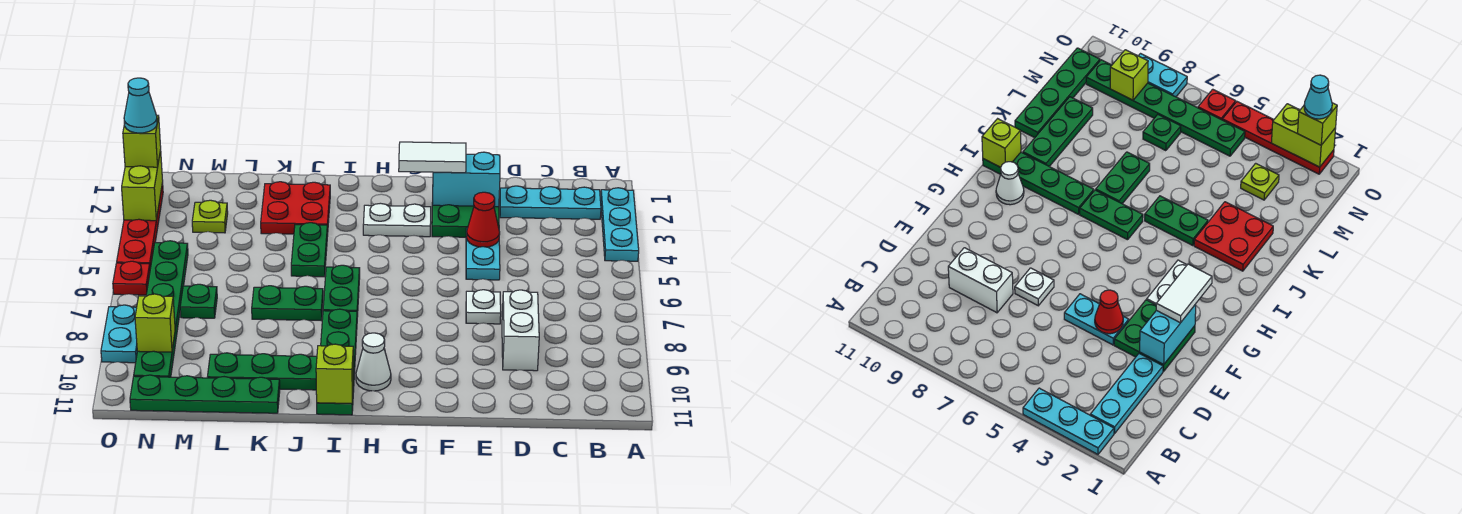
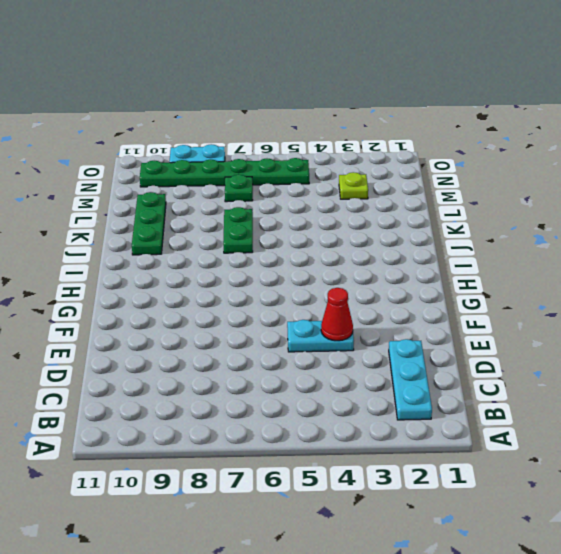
none -> cyan plate A2:A4 level 1
none -> white brick D8:D9 level 1
none -> green plate E2:F3 level 1

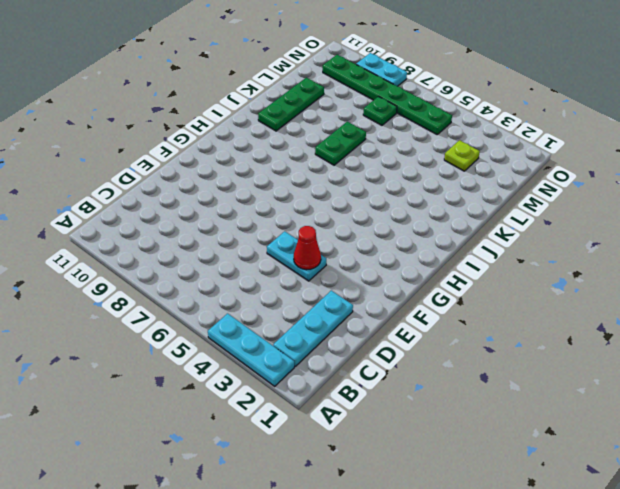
none -> white brick D8:D9 level 1
none -> green plate E2:F3 level 1
none -> white plate E7 level 1

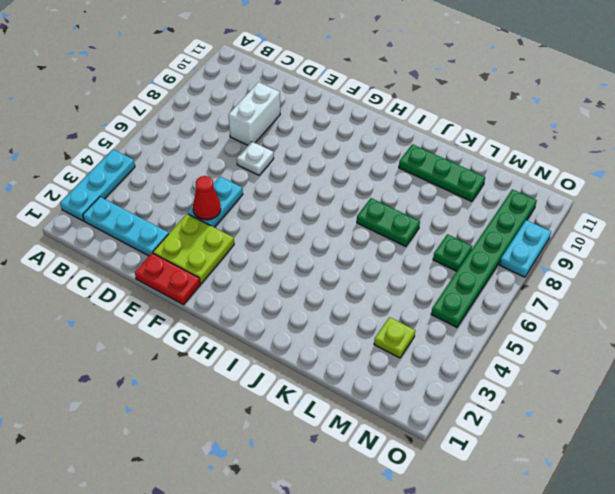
red plate E1:F1 level 1 -> none
lime plate E2:F3 level 1 -> green plate E2:F3 level 1
none -> white plate G3:H3 level 1
none -> white cone H10 level 1
none -> green plate I6:I7 level 1

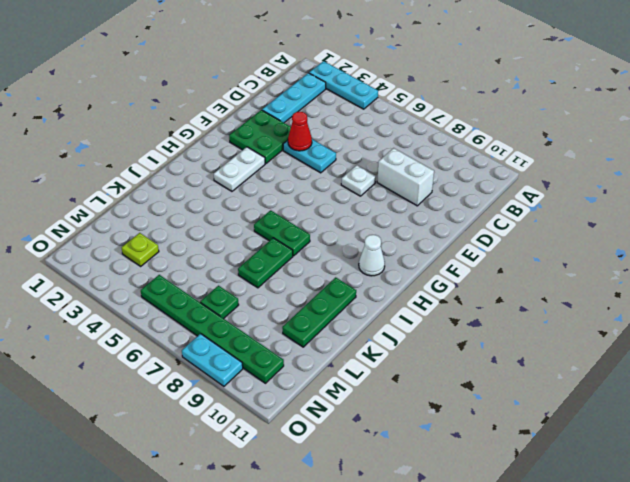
none -> green plate I8:I11 level 1
none -> red plate J2:K3 level 1
none -> green plate J4:J5 level 1

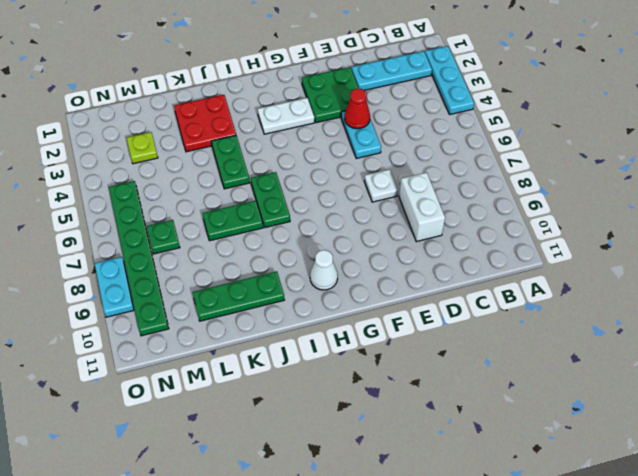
none -> green plate I8:I11 level 1
none -> green plate K11:N11 level 1
none -> red plate O2:O5 level 1

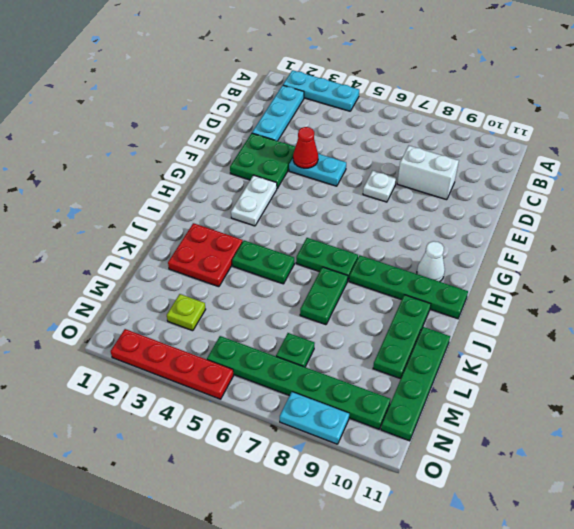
none -> red plate O6 level 1
none -> cyan brick E2:F2 level 2
none -> lime brick I11 level 2

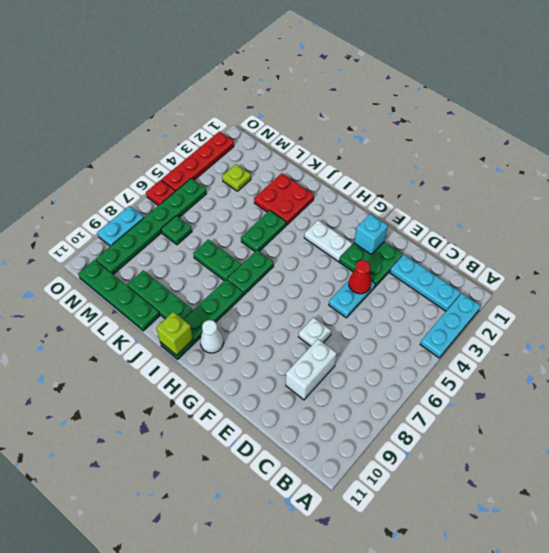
cyan brick F2 level 2 -> cyan brick E2:F2 level 2
none -> lime brick N9 level 2
none -> lime brick O2:O3 level 2
none -> white tile F2:G2 level 3

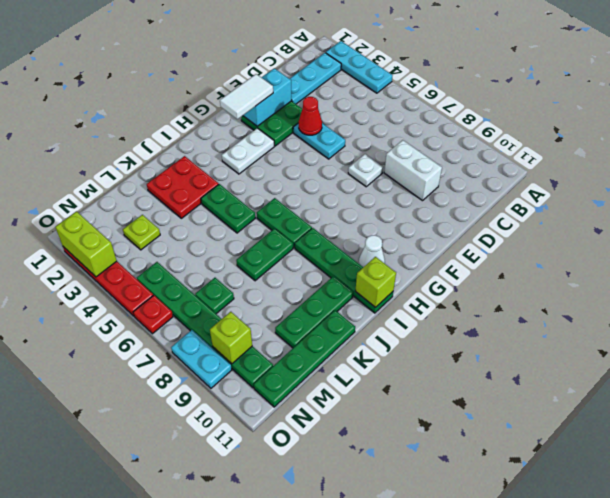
none -> lime brick O2 level 3
none -> cyan cone O2 level 4

